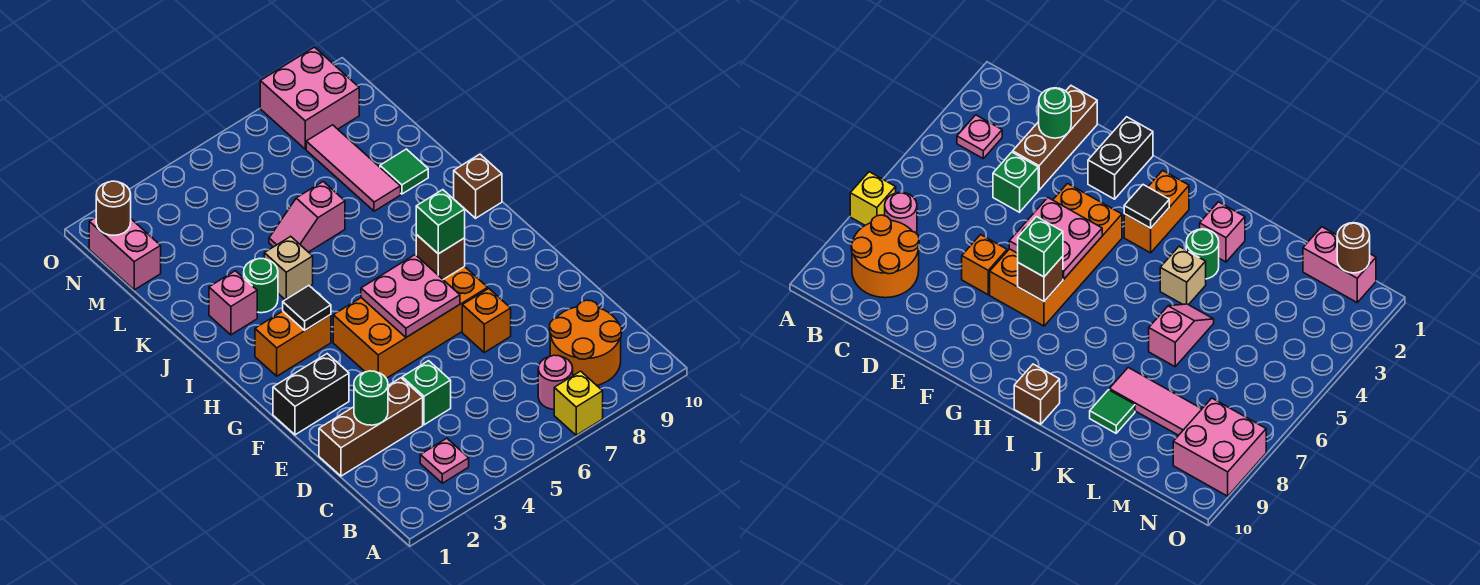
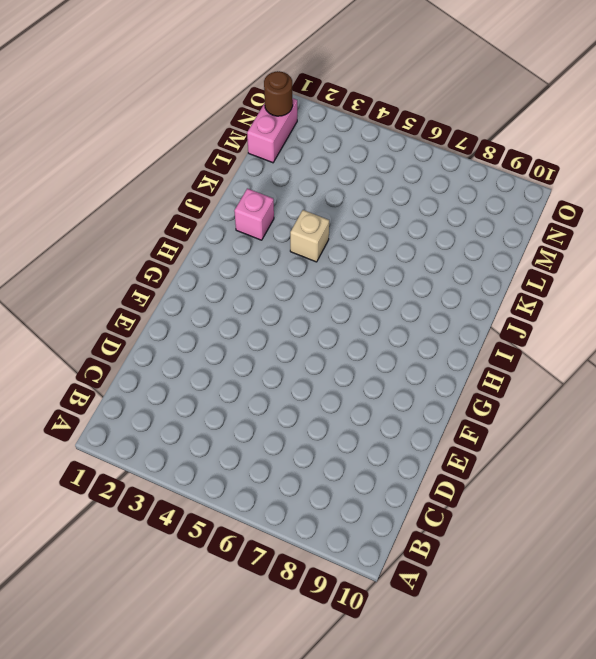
none -> yellow brick A7 level 1
none -> pink plate B3 level 1
none -> pink round brick B7 level 1

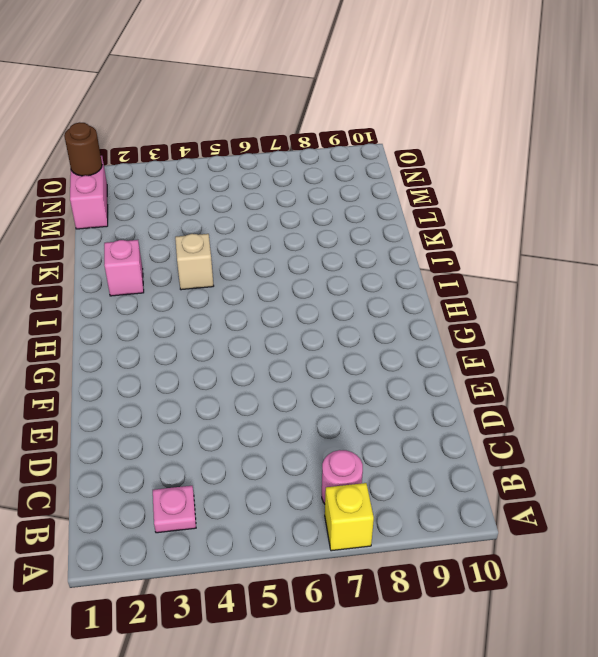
none -> orange round brick B8:C9 level 1
none -> brown brick D1:D3 level 1
none -> green brick D4 level 1

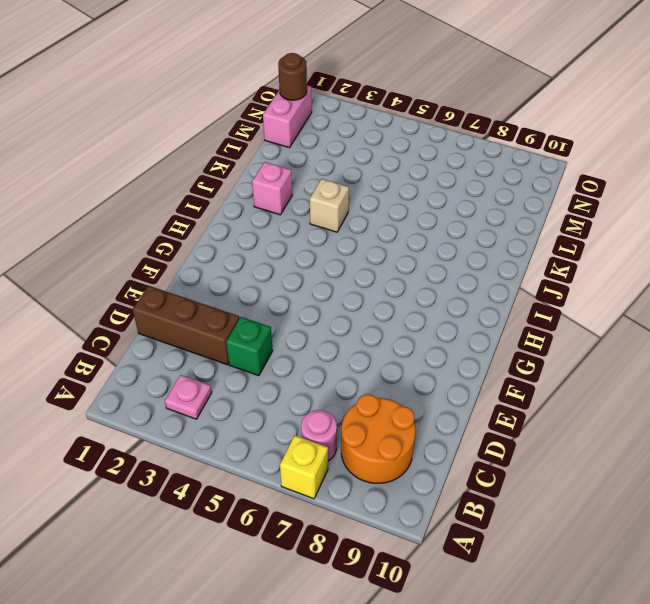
none -> orange brick E7 level 1
none -> black brick F1:F2 level 1
none -> orange brick F4:G7 level 1

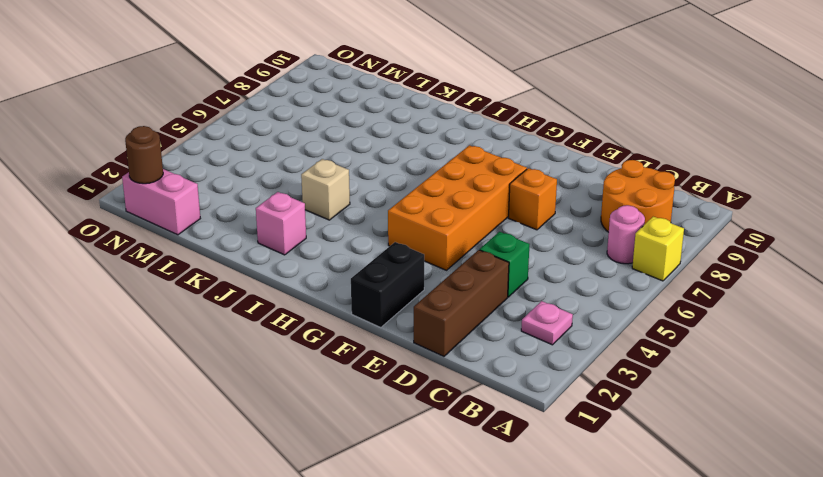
none -> orange brick H2:H3 level 1
none -> brown brick I10 level 1
none -> green round brick J3 level 1

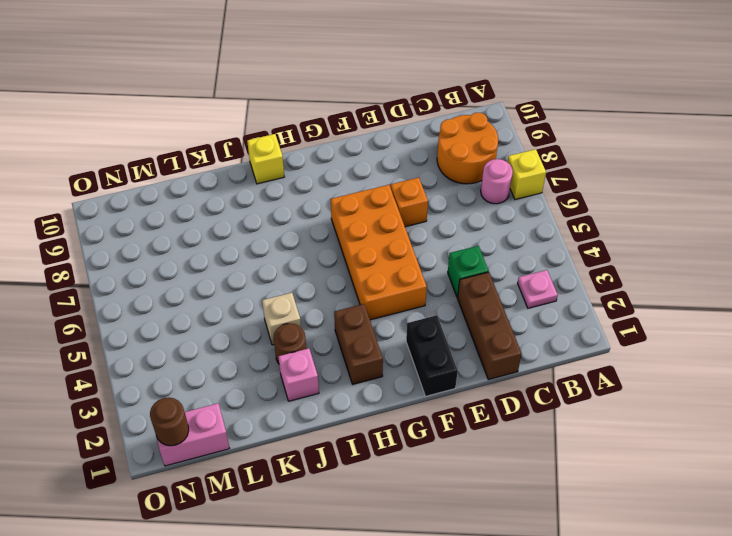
brown brick H2:H3 level 1 -> orange brick H2:H3 level 1
yellow brick I10 level 1 -> brown brick I10 level 1
brown round brick J3 level 1 -> green round brick J3 level 1
none -> pink slope K5:K6 level 1 top 6
none -> pink tile K8:M8 level 1
none -> green tile K9 level 1

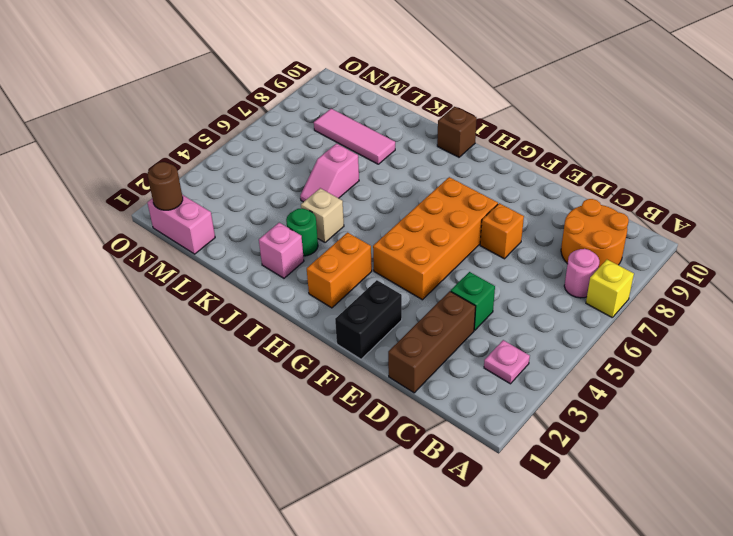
none -> green tile K9 level 1
none -> pink brick N8:O9 level 1
none -> green round brick D2 level 2

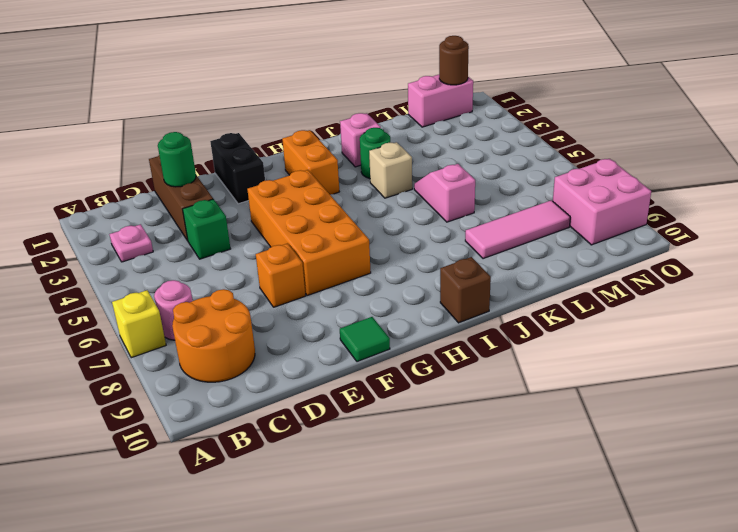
green tile F10 level 1 -> green tile K9 level 1
none -> pink plate F5:G6 level 2
none -> brown brick G7 level 2
none -> black tile H3 level 2

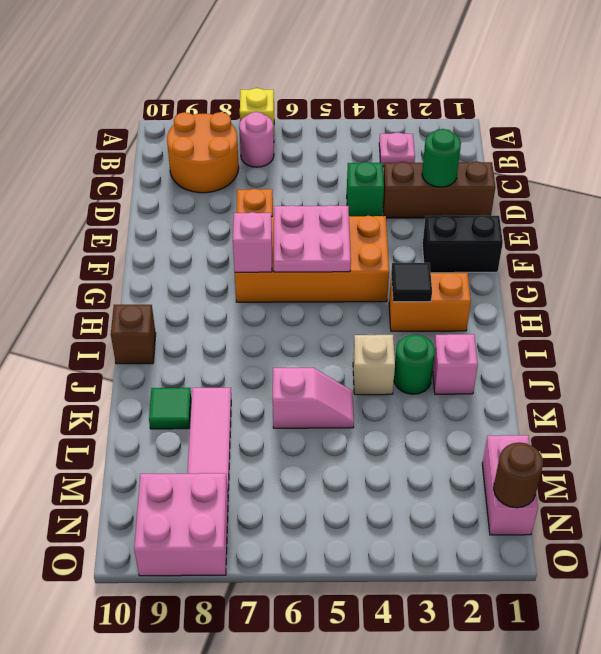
pink brick G7 level 2 -> brown brick G7 level 2
none -> green brick G7 level 3

